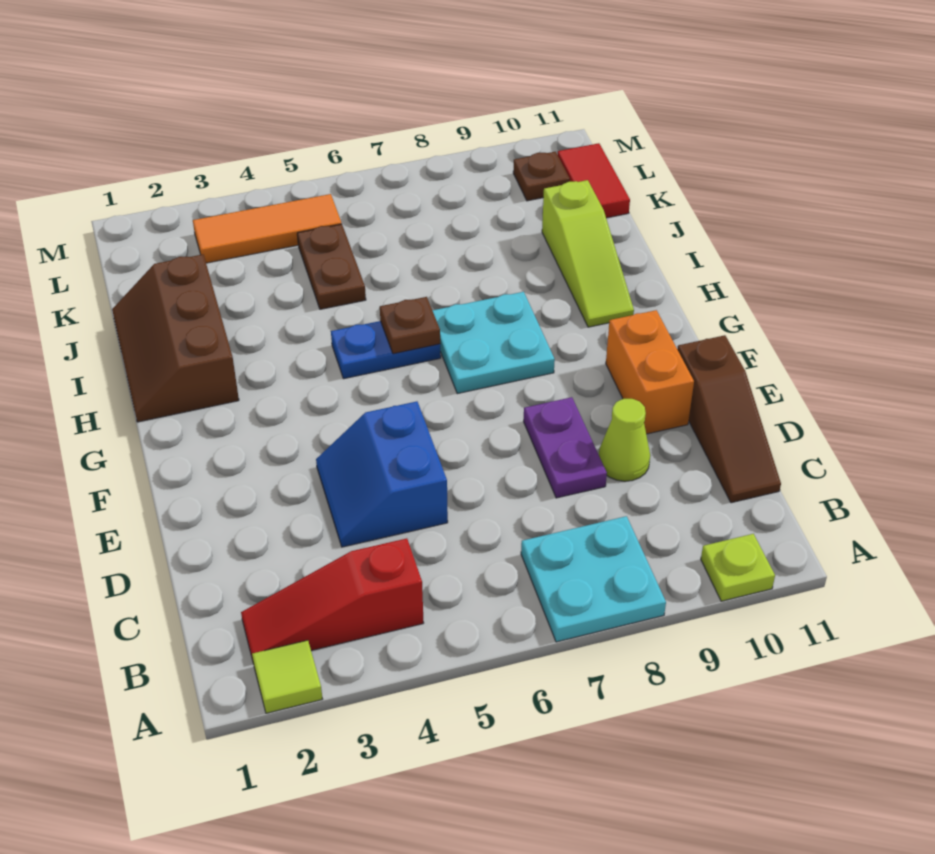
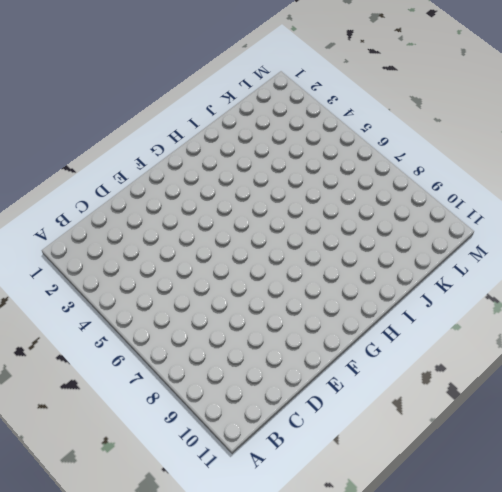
none -> lime tile A2 level 1
none -> cyan plate A7:B8 level 1
none -> lime plate A10 level 1

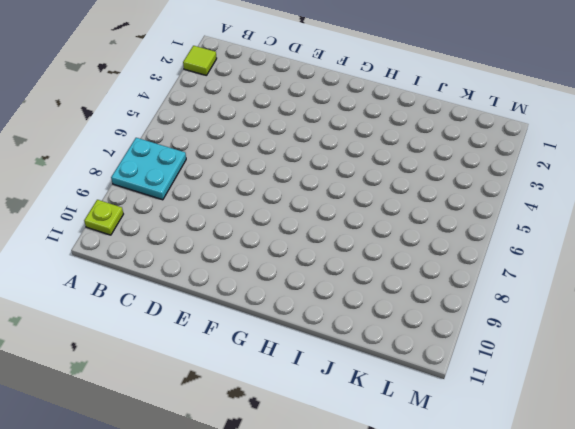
none -> red slope B2:B4 level 1 top 4
none -> brown slope C11:E11 level 1 top E
none -> blue slope D4:E5 level 1 top 5

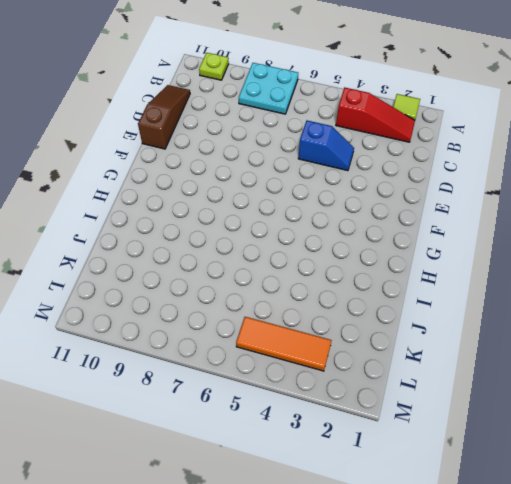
blue slope D4:D5 level 1 top 5 -> blue slope D4:E5 level 1 top 5
none -> purple plate D8:E8 level 1
none -> lime cone D9 level 1
none -> orange brick E10:F10 level 1

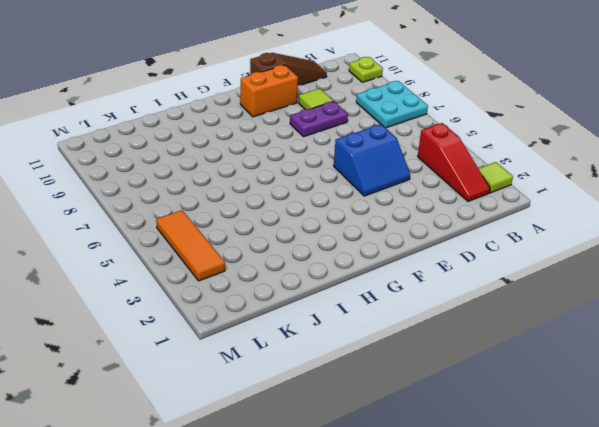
lime tile D9 level 1 -> lime cone D9 level 1
none -> cyan plate G7:H8 level 1
none -> brown slope H1:J2 level 1 top 2
none -> blue plate H5:H6 level 1

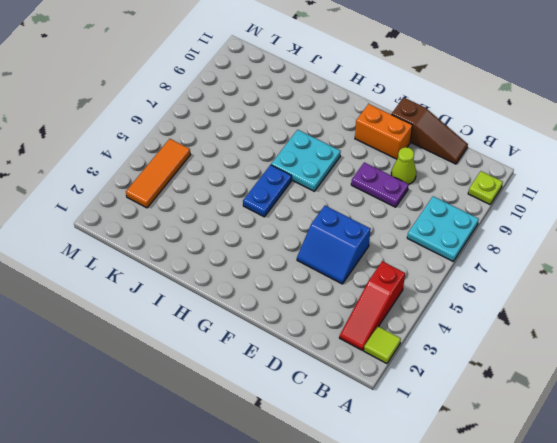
none -> brown slope H1:J2 level 1 top 2
none -> lime slope H10:J10 level 1 top J
none -> brown plate J5:K5 level 1

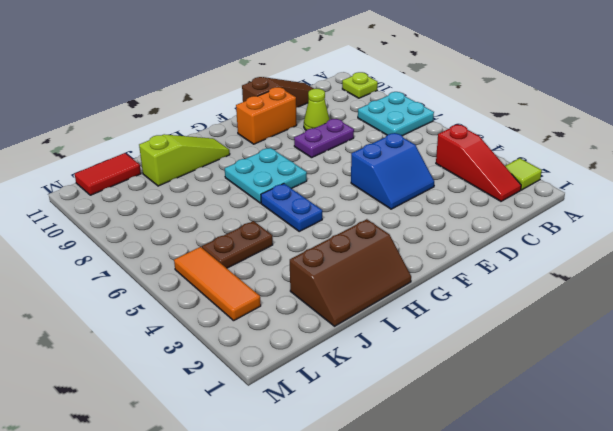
none -> brown plate L10 level 1
none -> brown plate H6 level 2

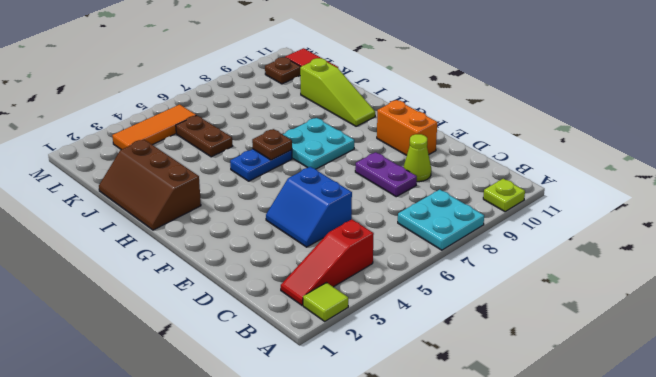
none -> brown slope C11:E11 level 1 top E

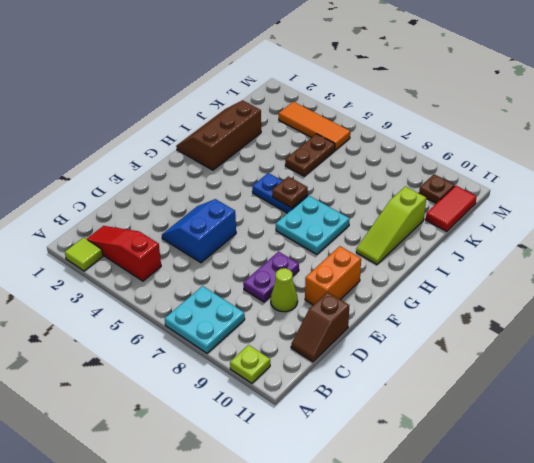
brown slope C11:D11 level 1 top D -> brown slope C11:E11 level 1 top E

